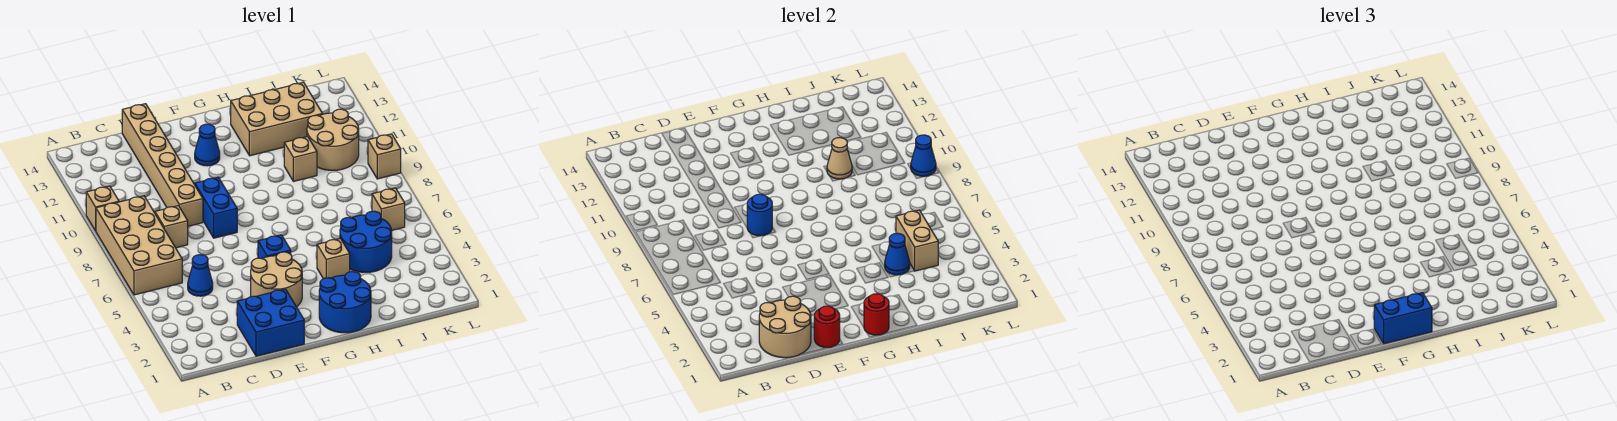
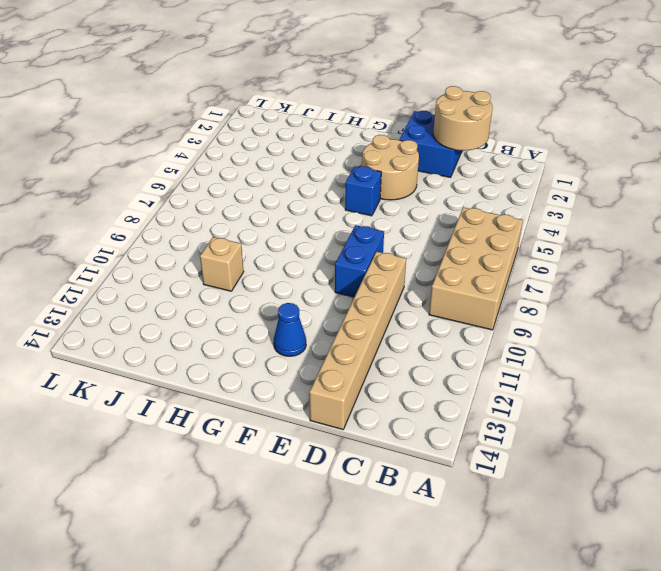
none -> tan brick A10 level 1
none -> blue cone C5 level 1
none -> tan brick C8 level 1

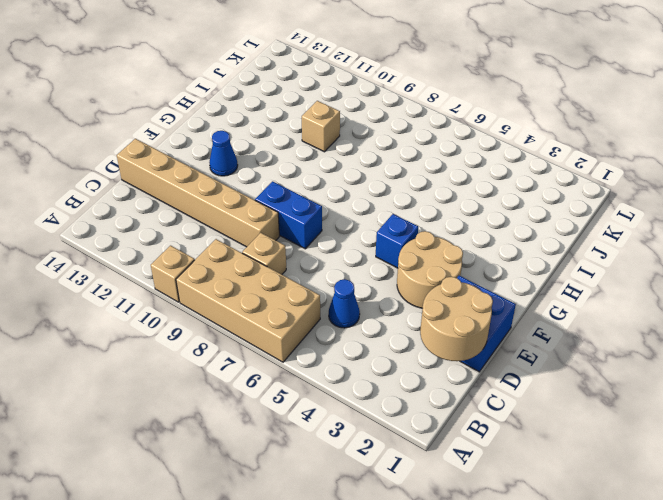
none -> blue round brick G1:H2 level 1
none -> tan brick H4 level 1
none -> tan brick H12:J13 level 1

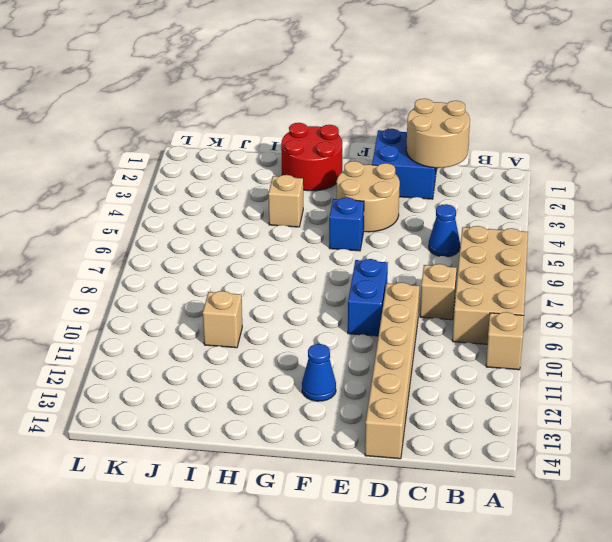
red round brick G1:H2 level 1 -> blue round brick G1:H2 level 1
none -> tan brick H12:J13 level 1
none -> blue round brick I4:J5 level 1
none -> tan round brick J10:K11 level 1

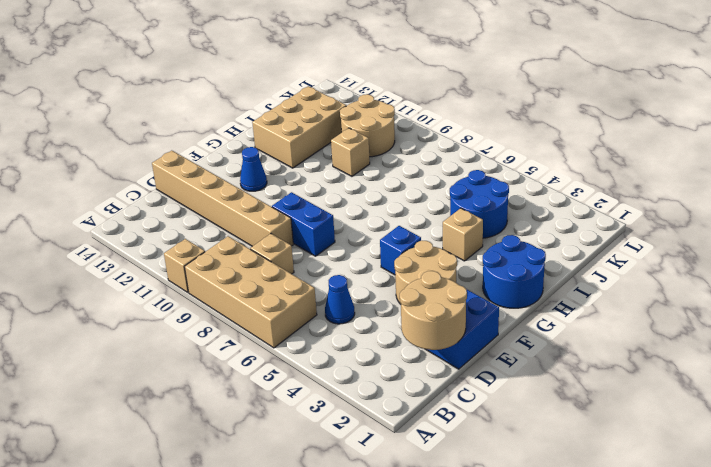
none -> tan brick K6 level 1
none -> tan brick L9 level 1
none -> red round brick E1 level 2

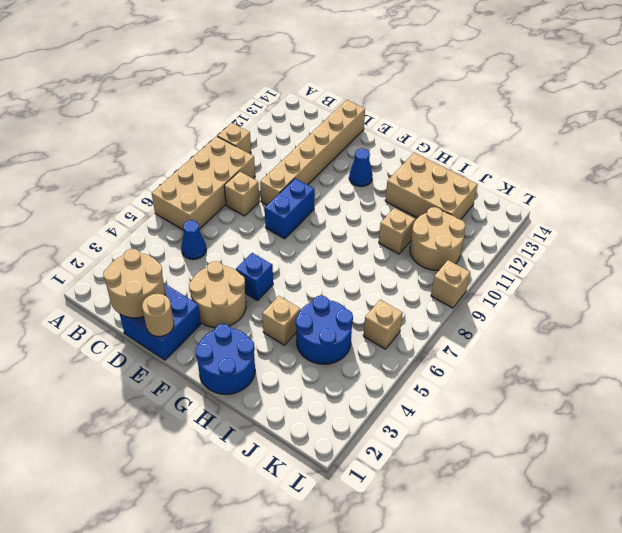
tan round brick E1 level 2 -> red round brick E1 level 2
none -> blue round brick E8 level 2
none -> red round brick G1 level 2
none -> blue cone I4 level 2

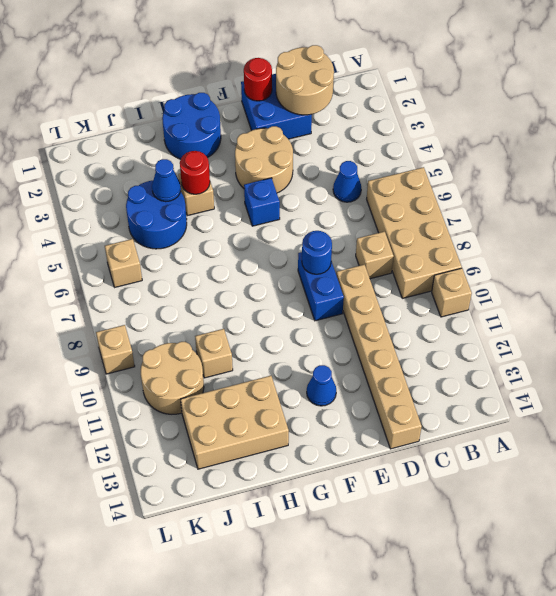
red round brick H4 level 2 -> red round brick G1 level 2
none -> tan cone I10 level 2
none -> tan brick J4:J5 level 2
none -> blue cone L9 level 2

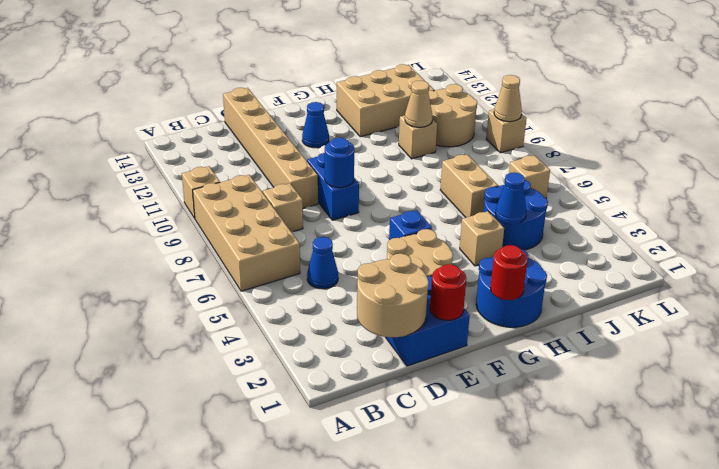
tan brick I6:I7 level 1 -> tan brick J4:J5 level 2
tan cone L9 level 2 -> blue cone L9 level 2
none -> blue brick F1:G1 level 3

